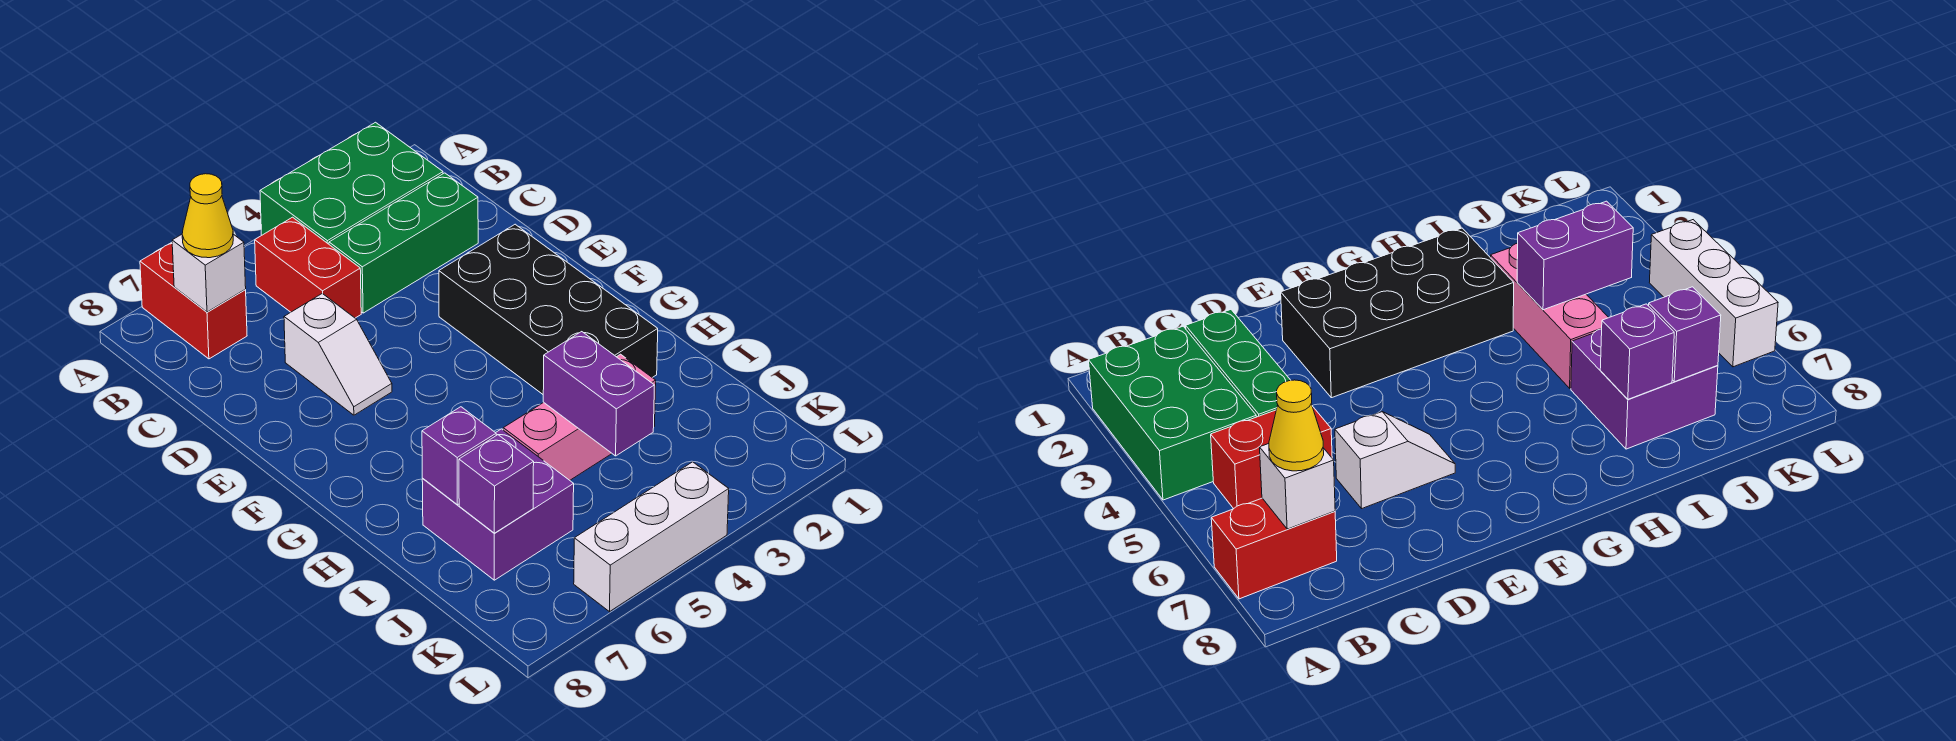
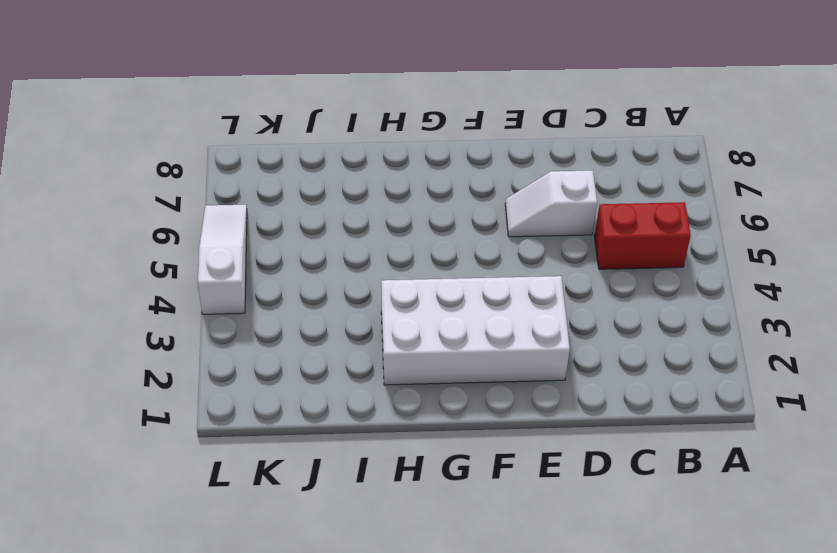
white brick E2:H3 level 1 -> black brick E2:H3 level 1
white slope L4:L6 level 1 top 4 -> white brick L4:L6 level 1
none -> green brick A2:B4 level 1
none -> red brick A7:B7 level 1
none -> green brick C2:C4 level 1

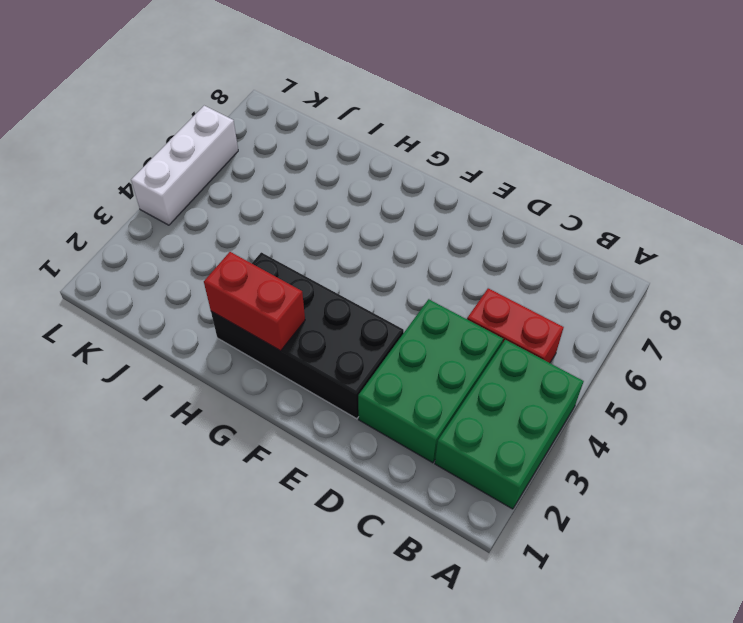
green brick C2:D4 level 1 -> green brick C2:C4 level 1
red brick G2:H2 level 2 -> red brick A7:B7 level 1
none -> white slope D6:E6 level 1 top D
none -> pink brick I3:I5 level 1
none -> purple brick I6:J7 level 1

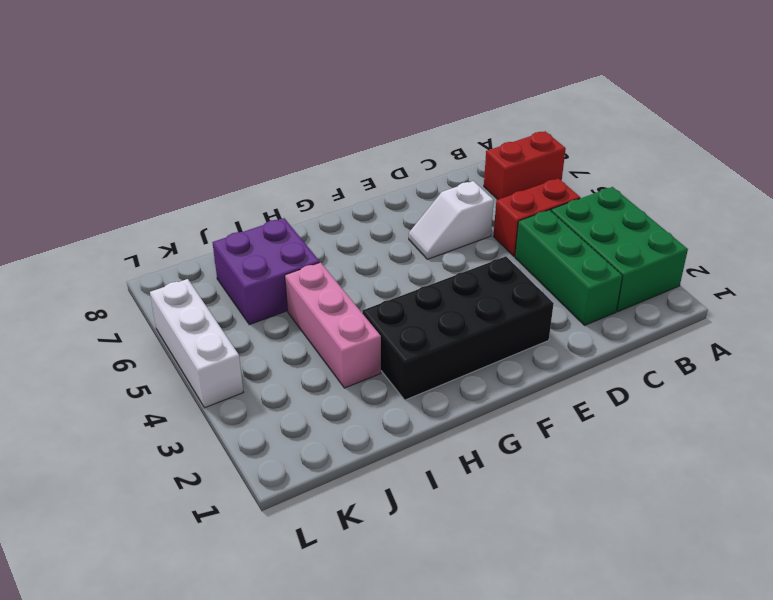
none -> white brick B7 level 2
none -> purple brick I4:J4 level 2
none -> purple brick I7 level 2

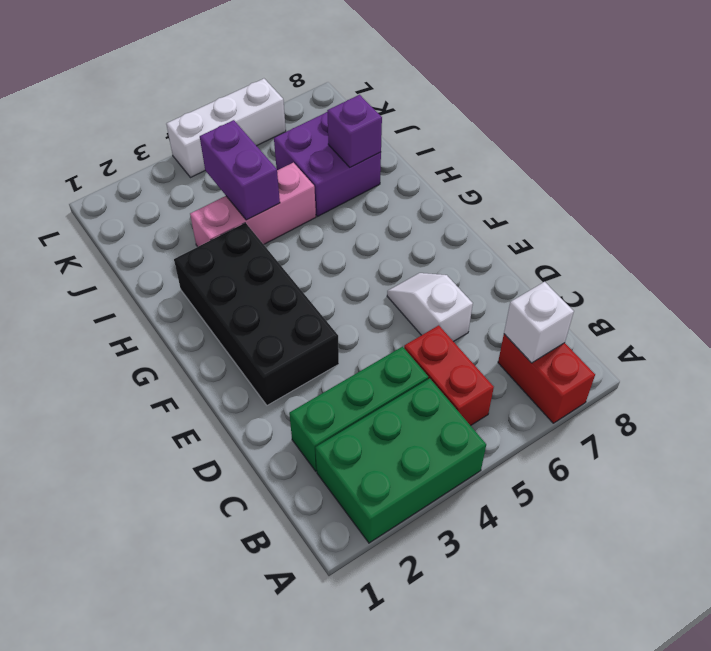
none -> purple brick J7 level 2
none -> yellow cone B7 level 3

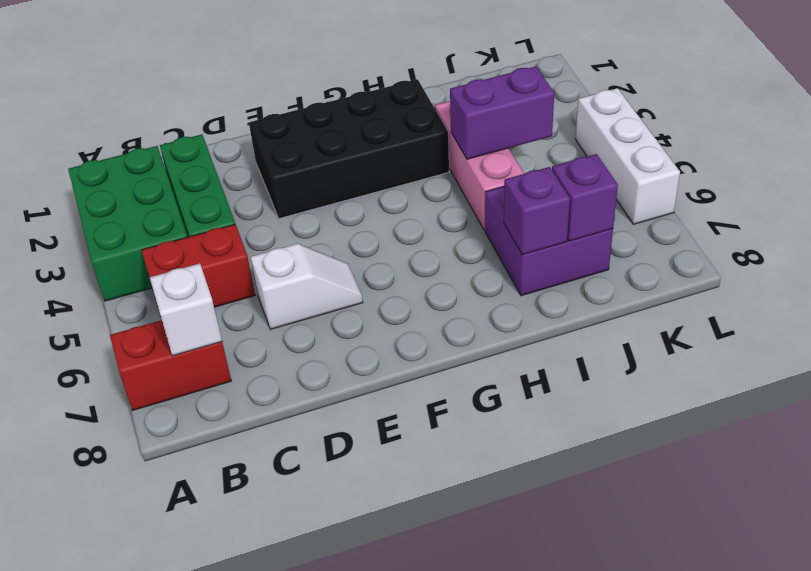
none -> yellow cone B7 level 3

